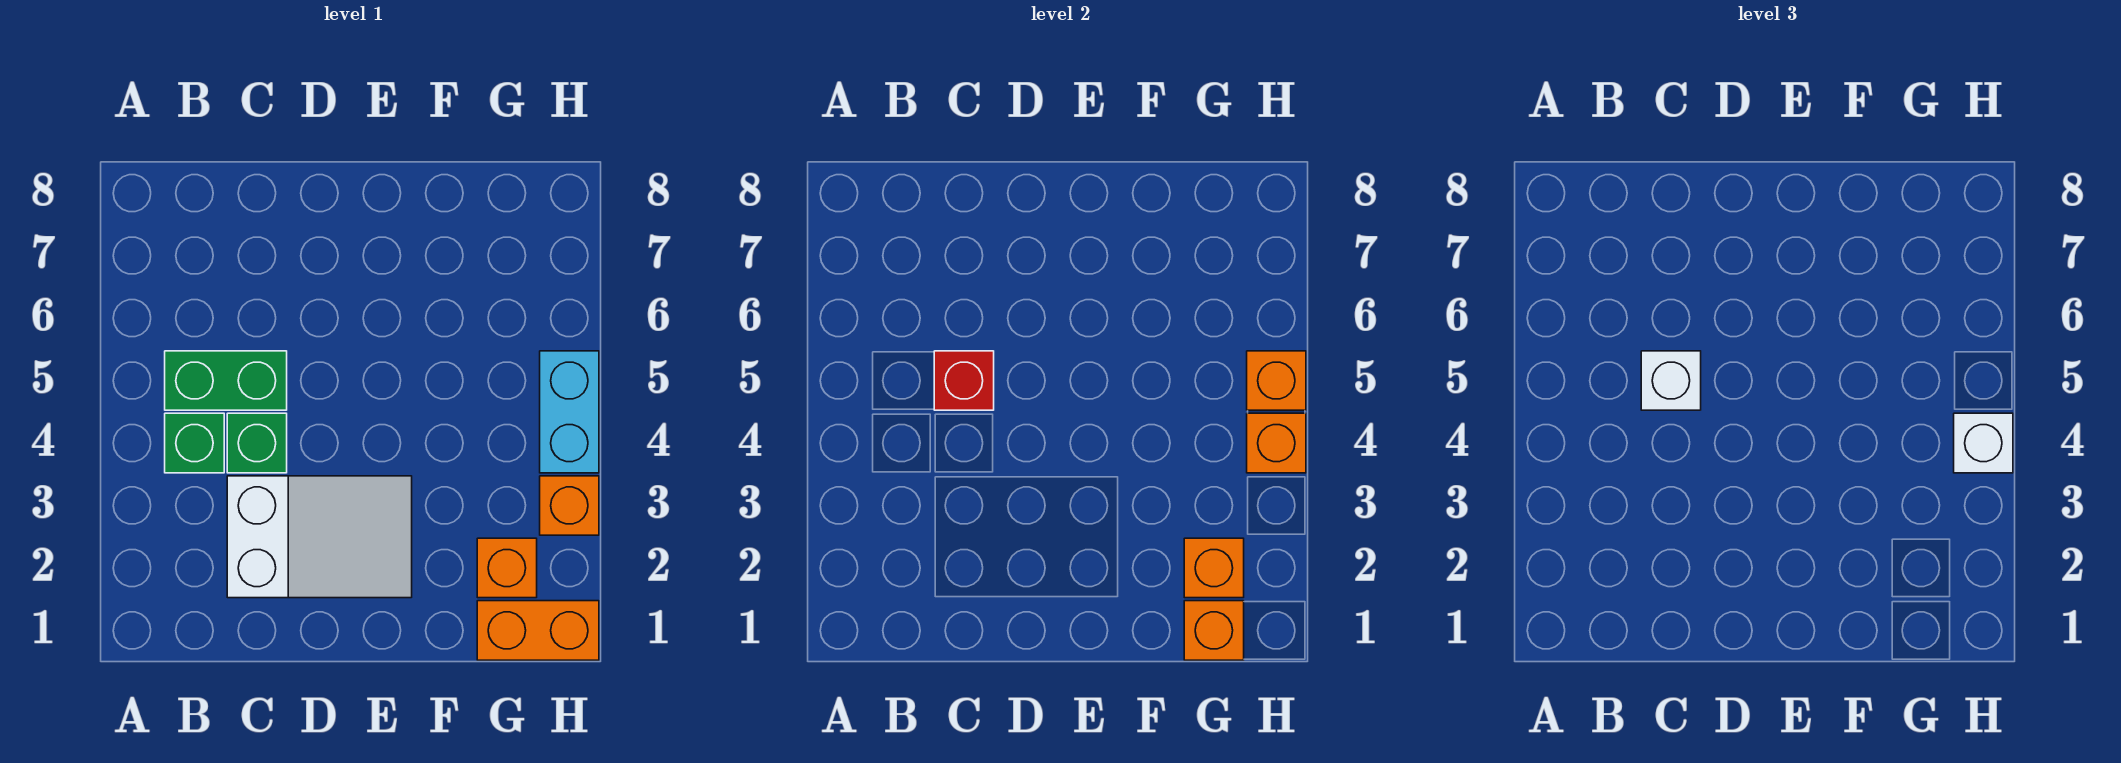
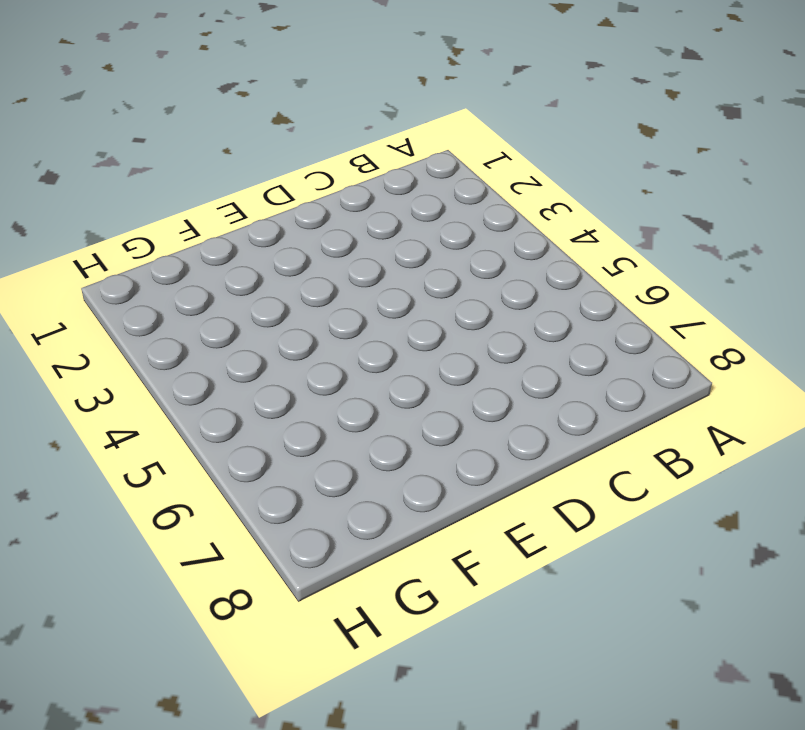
none -> green brick B4 level 1
none -> green brick B5:C5 level 1
none -> white slope C2:E3 level 1 top C

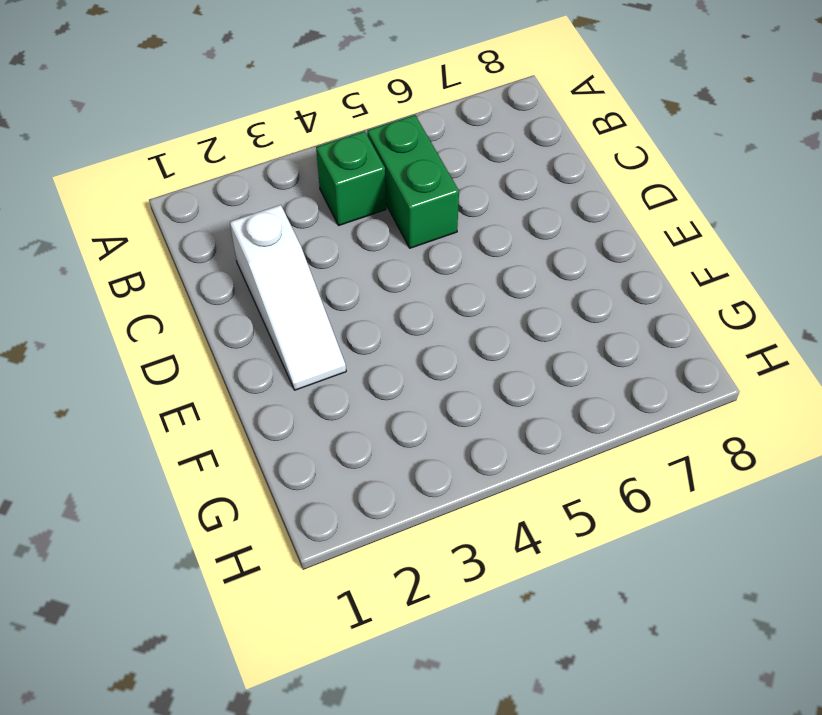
white slope C2:E2 level 1 top C -> white slope C2:E3 level 1 top C
none -> green brick C4 level 1
none -> orange brick G1:H1 level 1
none -> orange brick G2 level 1

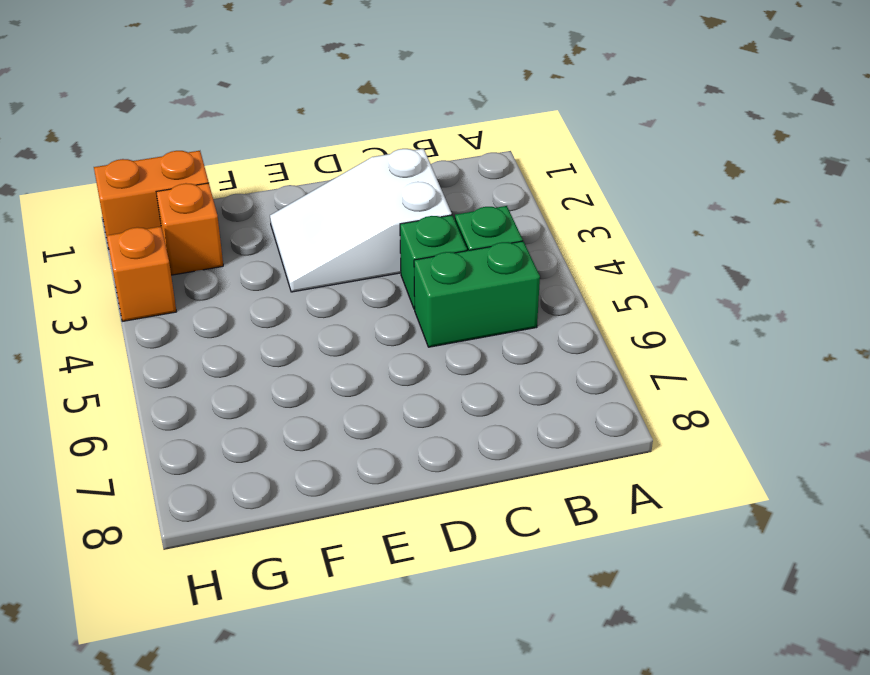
none -> cyan brick H4:H5 level 1
none -> red brick C5 level 2
none -> orange brick G1 level 2

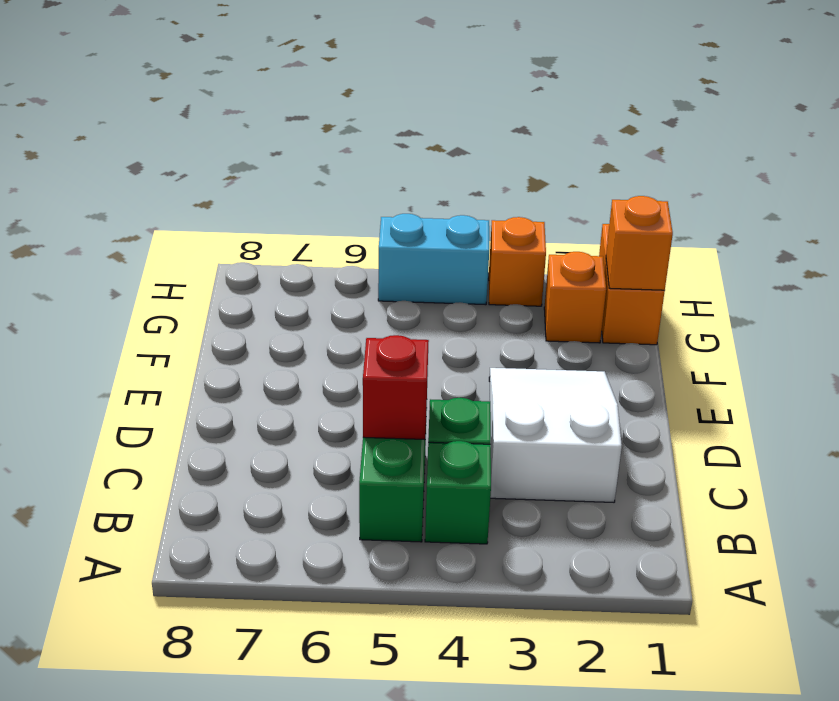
none -> orange brick G2 level 2
none -> orange brick H4 level 2
none -> orange brick H5 level 2

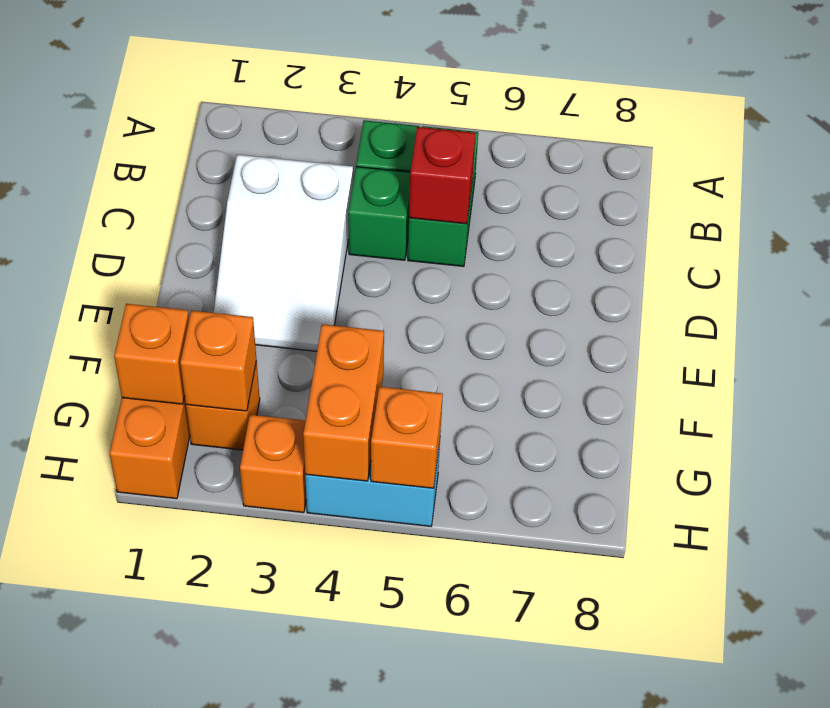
orange brick G4:H4 level 2 -> orange brick H4 level 2
none -> white brick C5 level 3
none -> white brick H4 level 3

